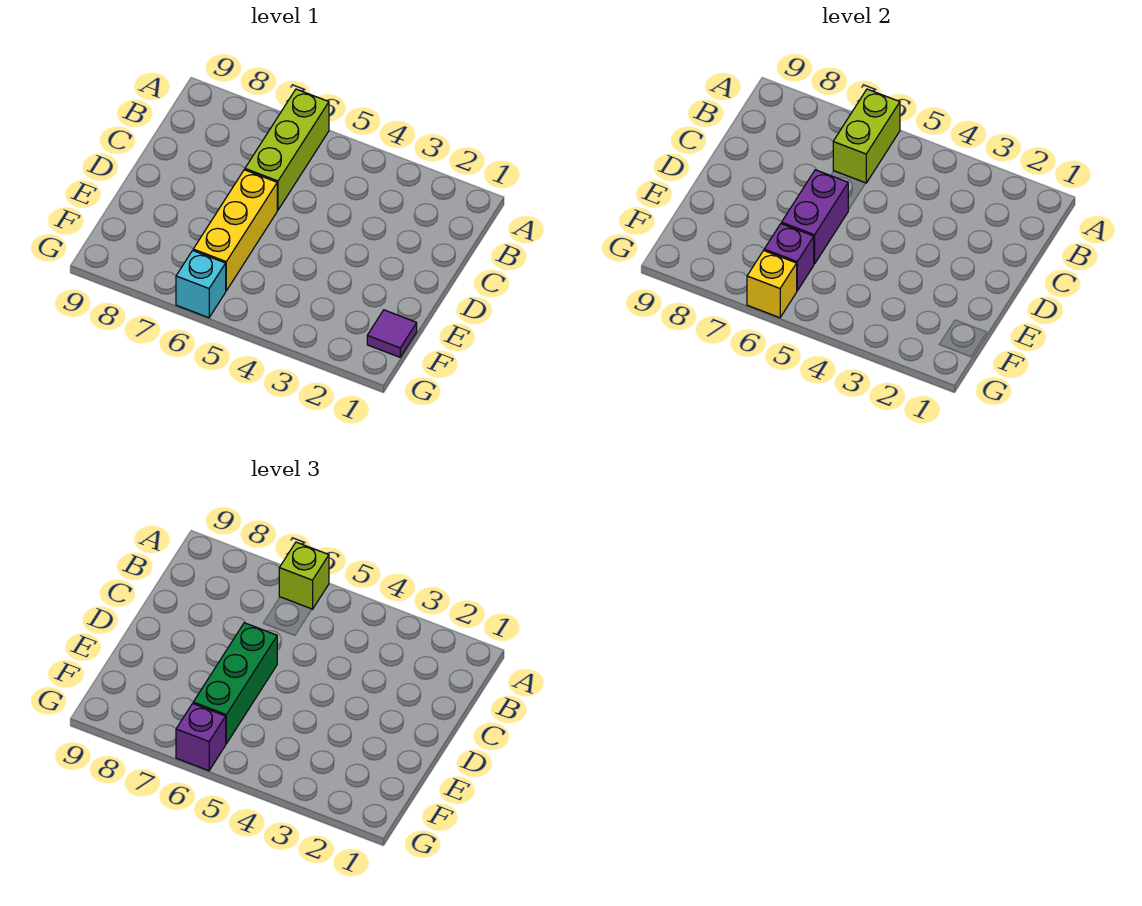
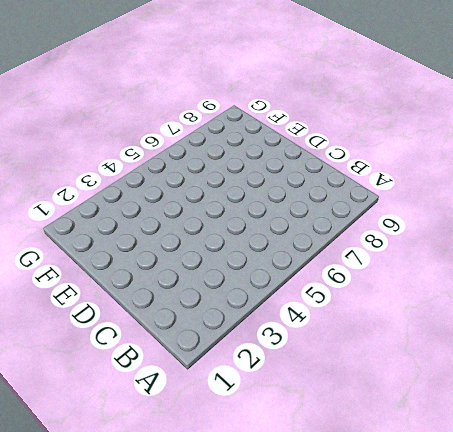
none -> lime brick A6:C6 level 1
none -> yellow brick D6:F6 level 1

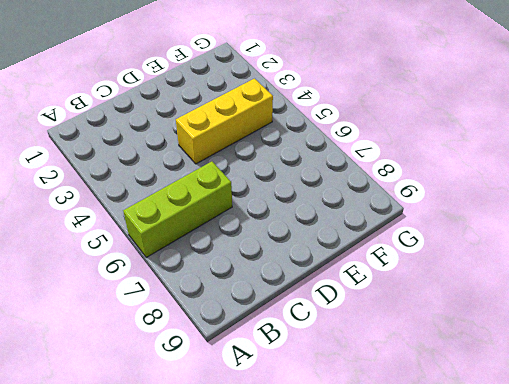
yellow brick D4:F4 level 1 -> yellow brick D6:F6 level 1
none -> purple tile F1 level 1
none -> cyan brick G6 level 1

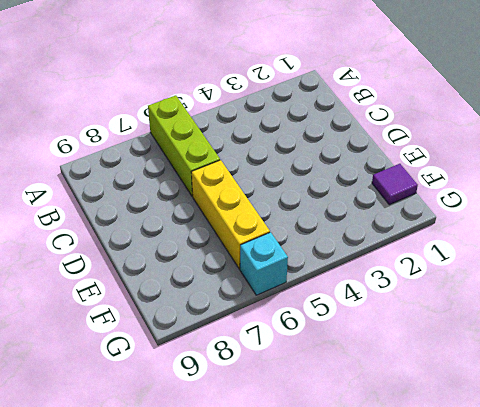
none -> lime brick A6:B6 level 2
none -> purple brick D6:E6 level 2

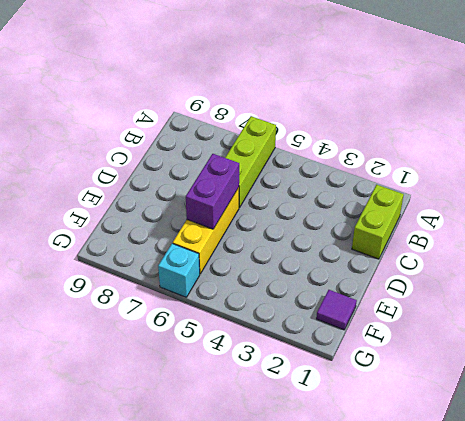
lime brick B1:C1 level 1 -> lime brick A6:B6 level 2
none -> purple brick F6 level 2
none -> yellow brick G6 level 2

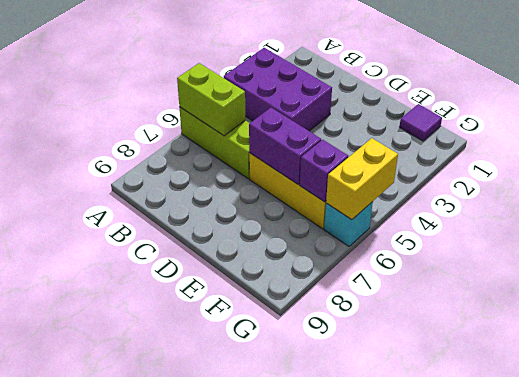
purple brick A3:C4 level 1 -> none
yellow brick G5:G6 level 2 -> yellow brick G6 level 2
none -> lime brick A6 level 3
none -> green brick D6:F6 level 3

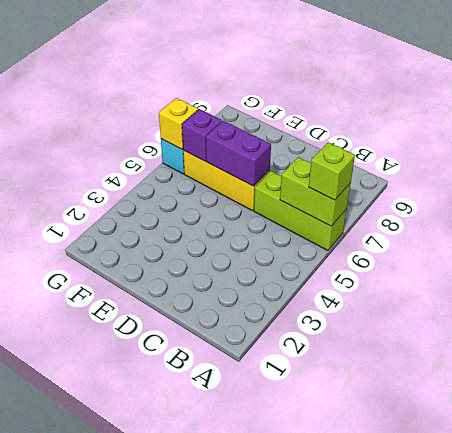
none -> purple tile F1 level 1
none -> green brick D6:F6 level 3

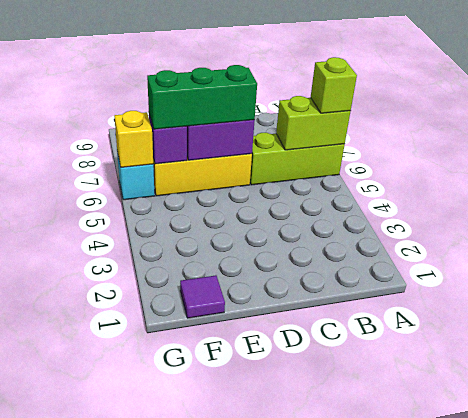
none -> purple brick G6 level 3

